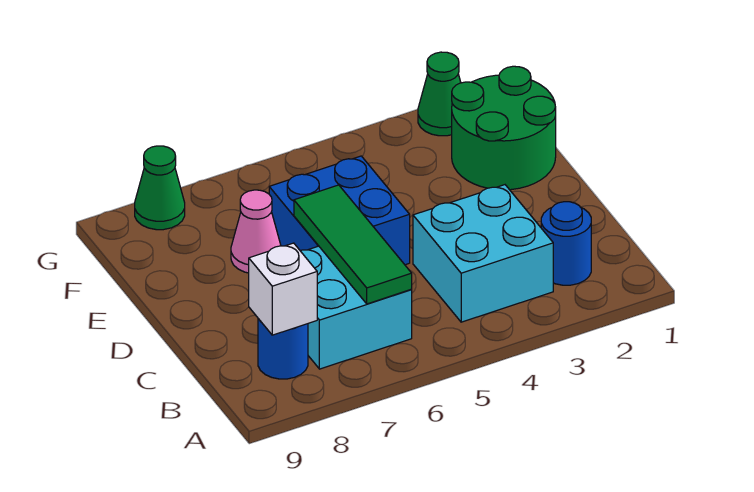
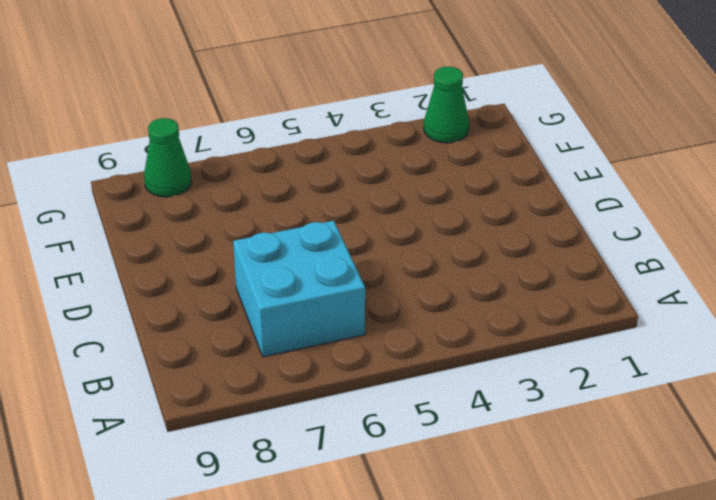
none -> blue round brick B2 level 1
none -> cyan brick B3:C4 level 1

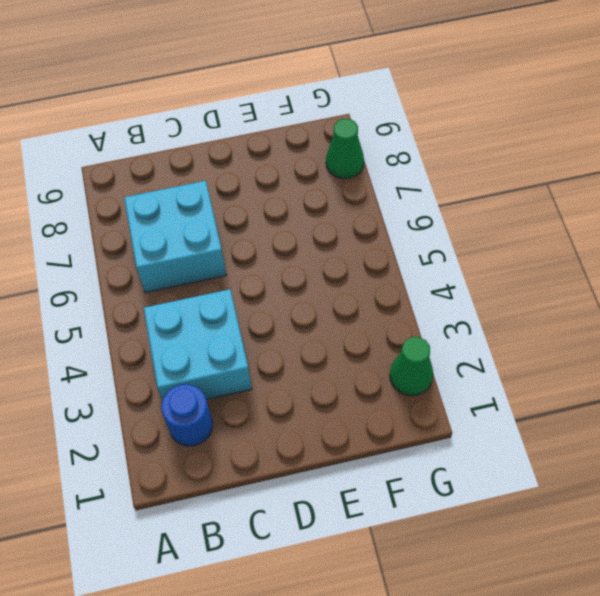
none -> blue round brick B8 level 1
none -> blue brick D5:E6 level 1

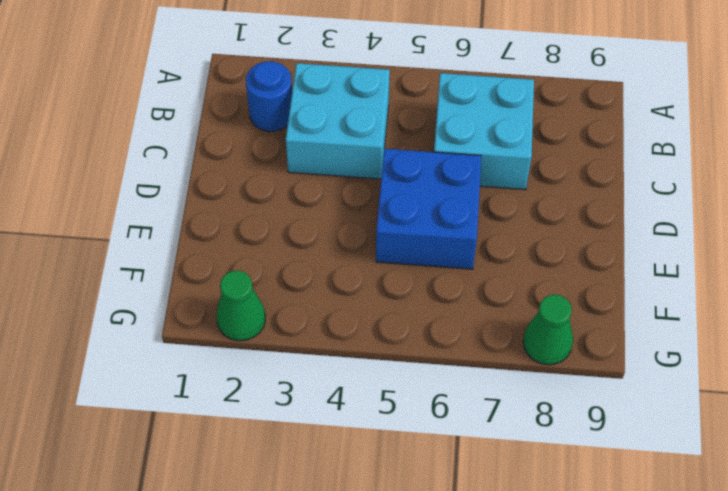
none -> blue round brick B8 level 1
none -> green round brick E1:F2 level 1

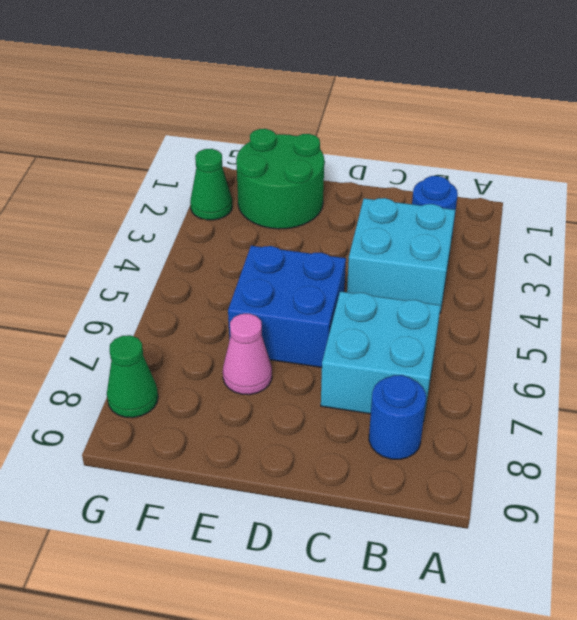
none -> green tile B6:D6 level 2
none -> white brick B8 level 2

